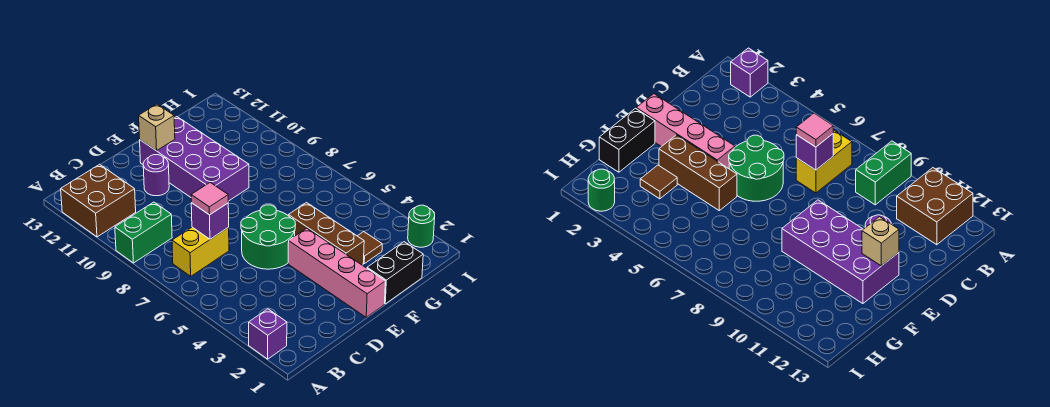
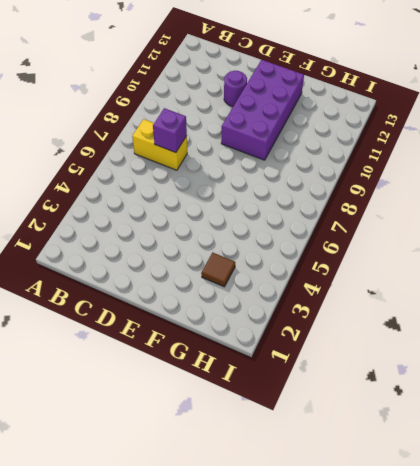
none -> purple brick A2 level 1
none -> green brick A9:B9 level 1
none -> brown brick A11:B12 level 1

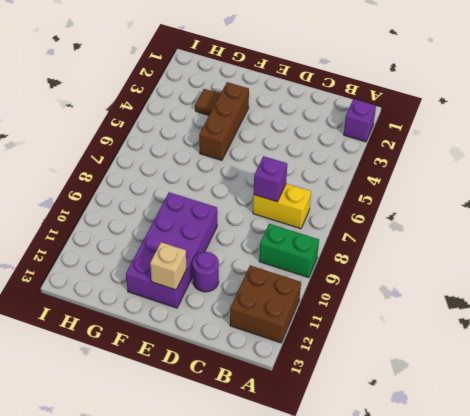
none -> green round brick D5:E6 level 1
none -> pink brick E1:E4 level 1
none -> black brick F1:G1 level 1

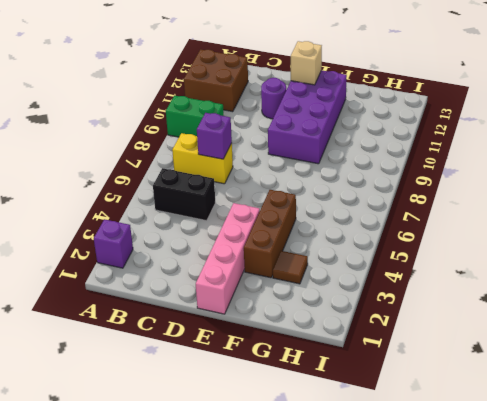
black brick B5:C5 level 1 -> black brick F1:G1 level 1
none -> green round brick D5:E6 level 1
none -> green round brick I2 level 1
none -> pink tile C7 level 3

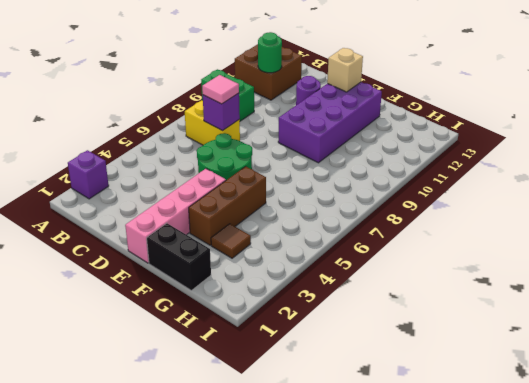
green round brick B11 level 2 -> green round brick I2 level 1

